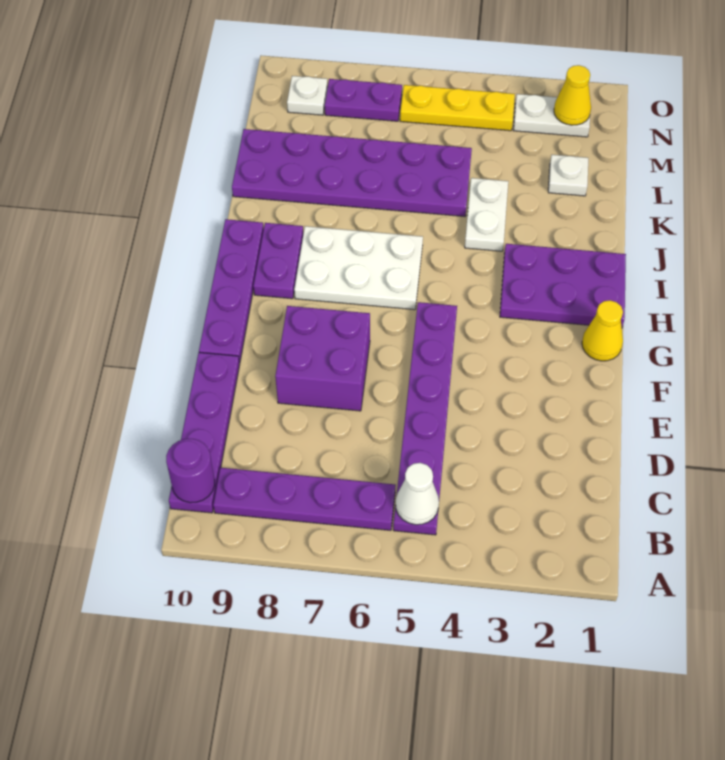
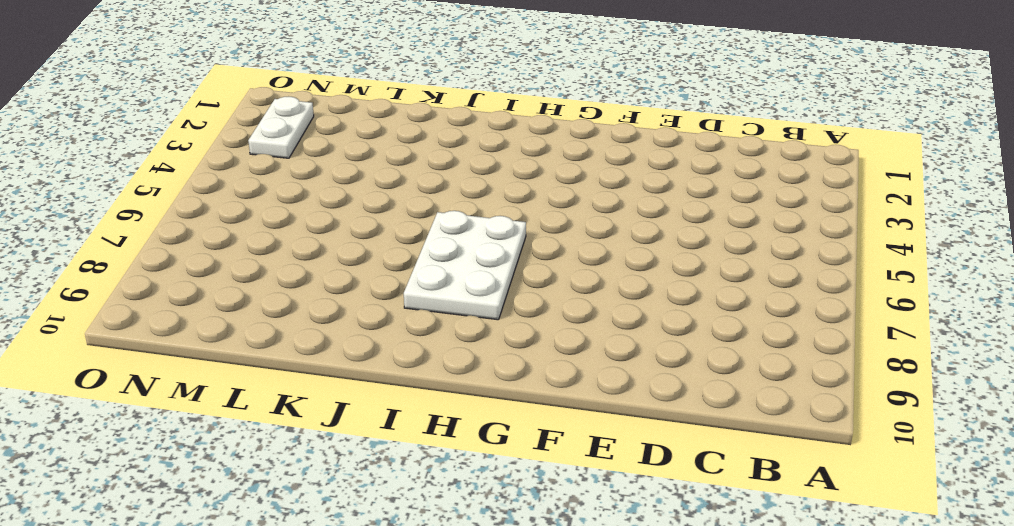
none -> purple plate B5:G5 level 1
none -> purple plate B6:B9 level 1
none -> purple plate B10:E10 level 1

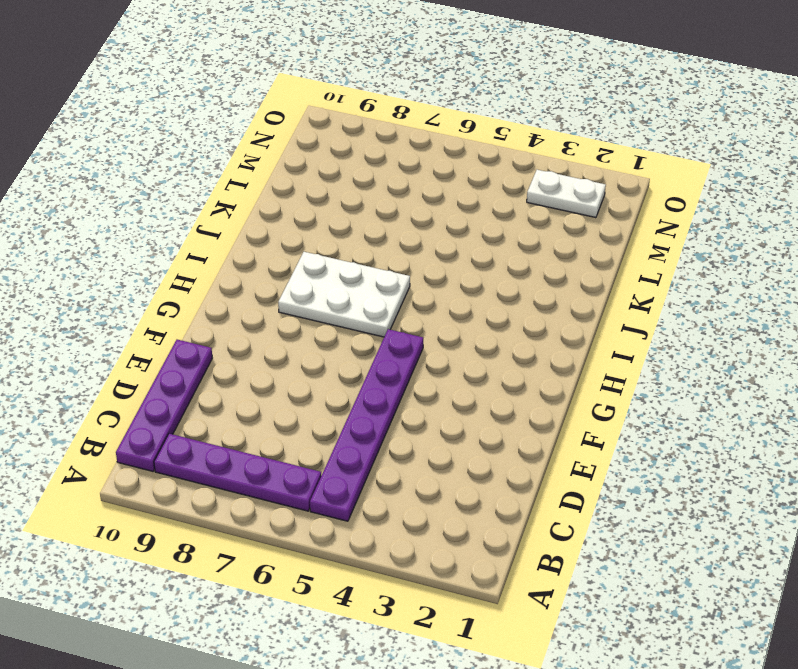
none -> purple brick E7:F8 level 1
none -> purple plate F10:I10 level 1
none -> yellow cone G1 level 1

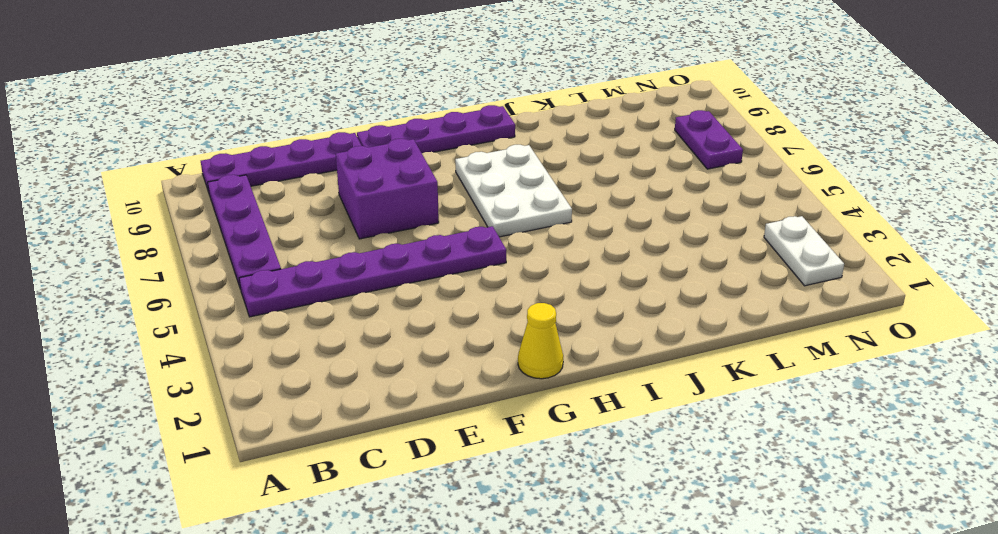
none -> purple plate H1:I3 level 1
none -> purple plate H9:I9 level 1
none -> white plate J4:K4 level 1

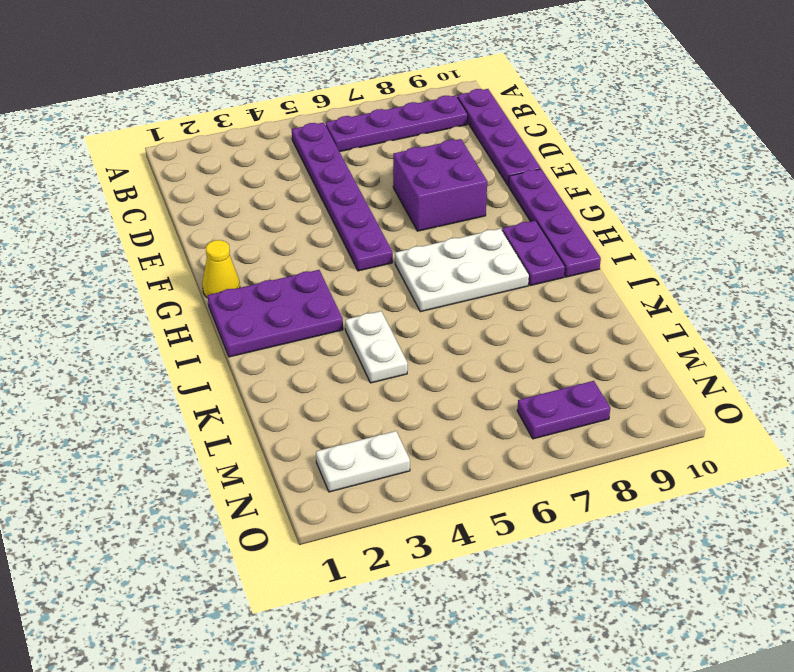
none -> purple plate K5:L10 level 1
none -> white plate L2 level 1
none -> yellow plate N4:N6 level 1

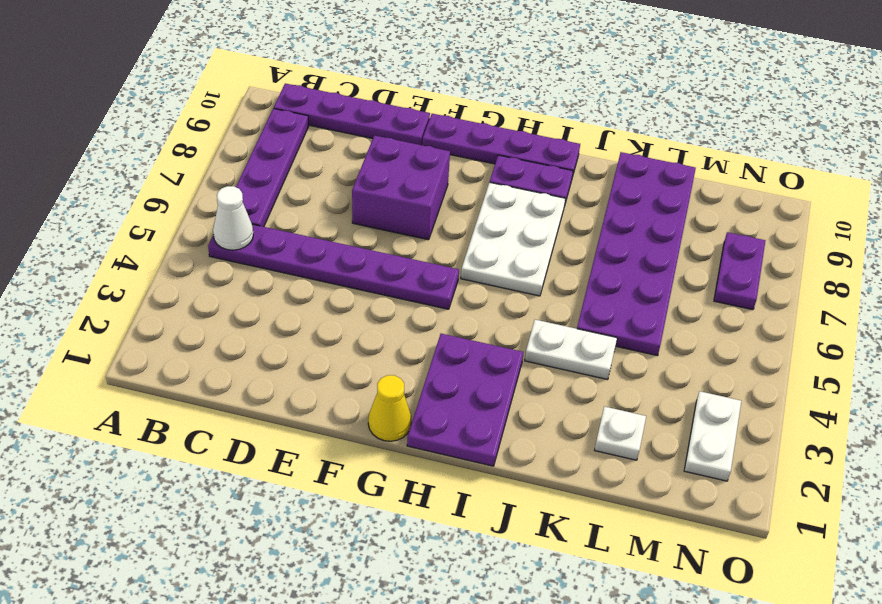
none -> yellow plate N4:N6 level 1
none -> white plate N9 level 1
none -> purple round brick B10 level 2

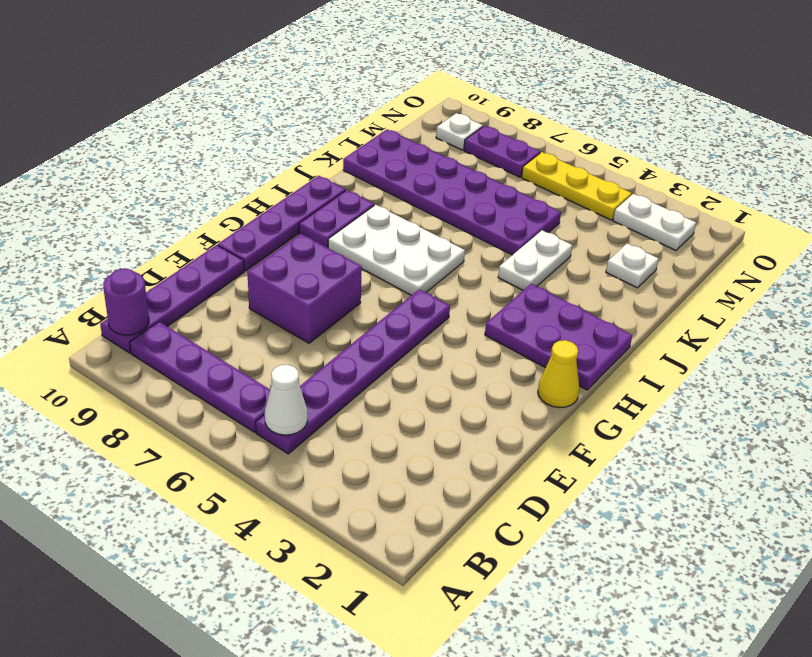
none -> yellow cone N2 level 2

